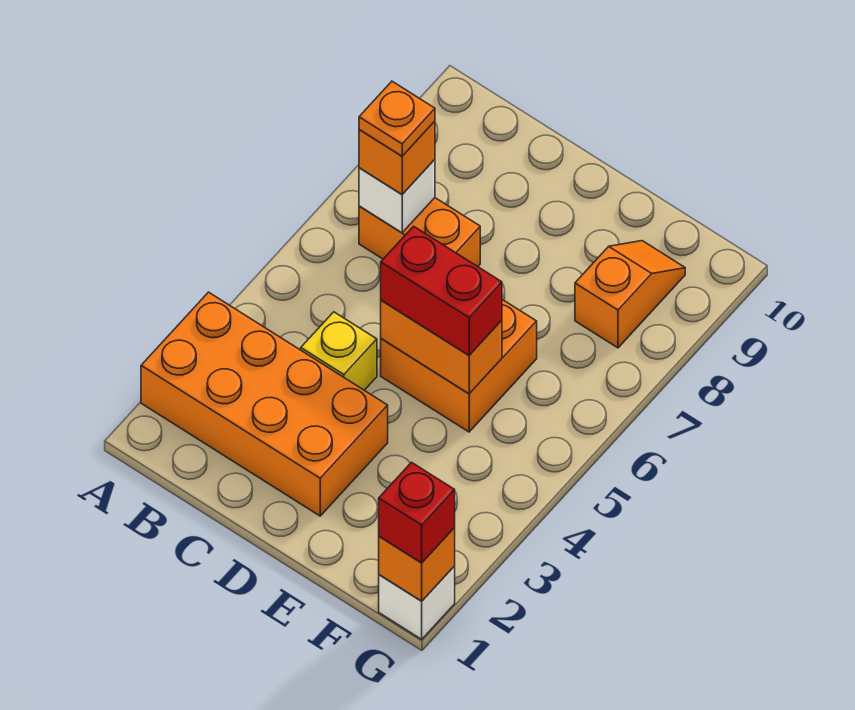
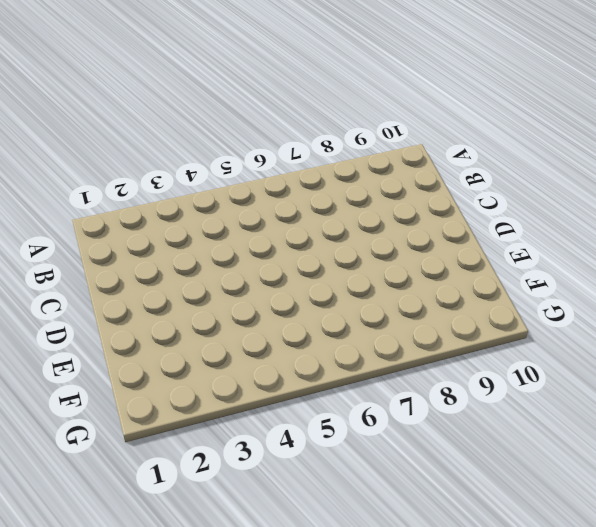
none -> orange brick A2:D3 level 1
none -> orange brick B7:C7 level 1
none -> yellow brick C4 level 1

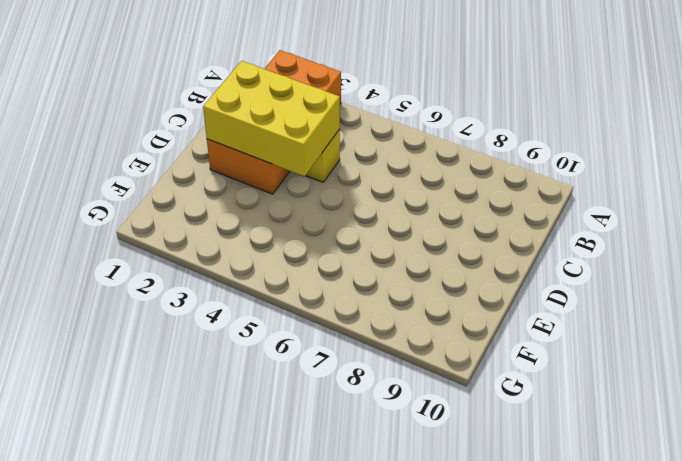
yellow brick C2:D4 level 2 -> none
none -> orange brick B7:C7 level 1
none -> orange brick D5:E6 level 1
none -> orange slope F8:F9 level 1 top 8

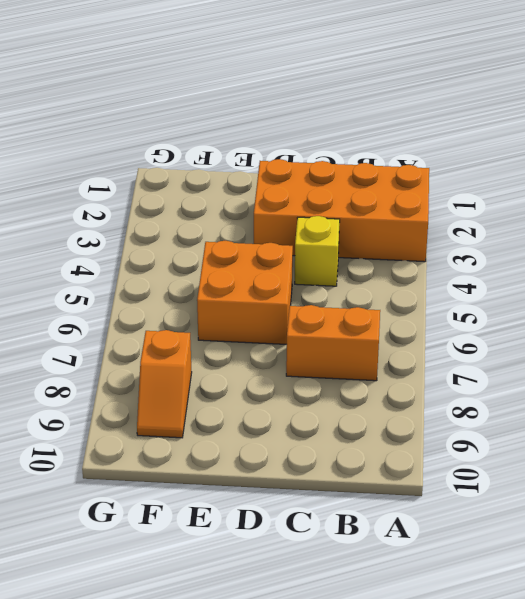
none -> white brick G1 level 1
none -> white brick B7 level 2
none -> orange brick D5:E5 level 2

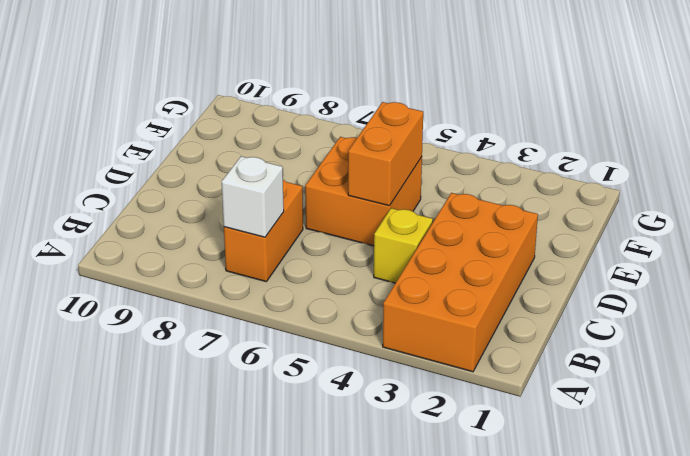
none -> orange slope F8:F9 level 1 top 8
none -> white brick G1 level 1
none -> orange brick G1 level 2

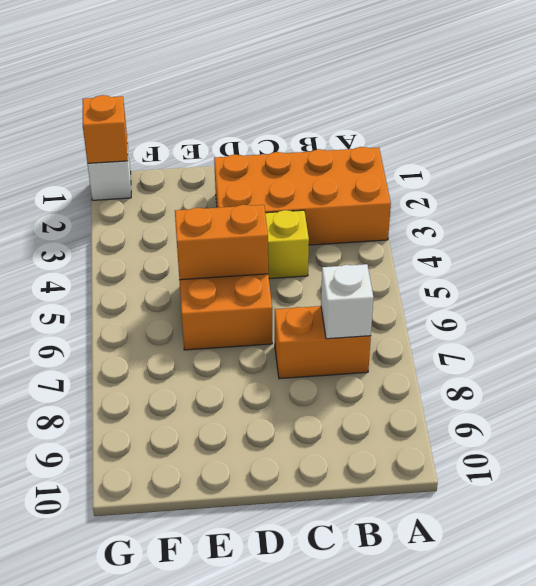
none -> orange slope F8:F9 level 1 top 8
none -> orange brick B7 level 3
none -> red brick D5:E5 level 3

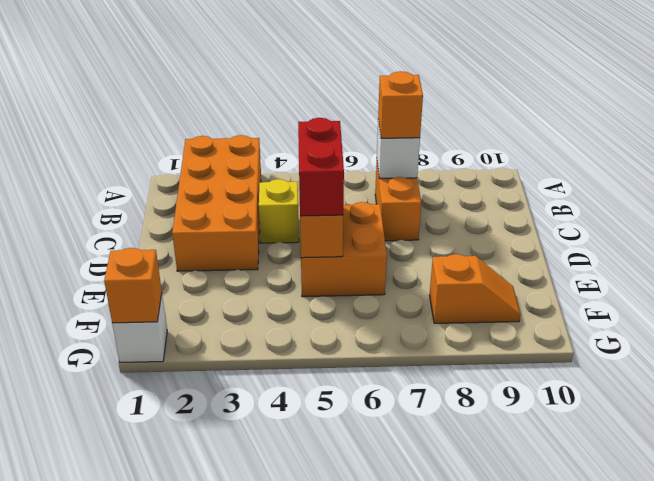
none -> red brick G1 level 3
none -> orange plate B7 level 4

